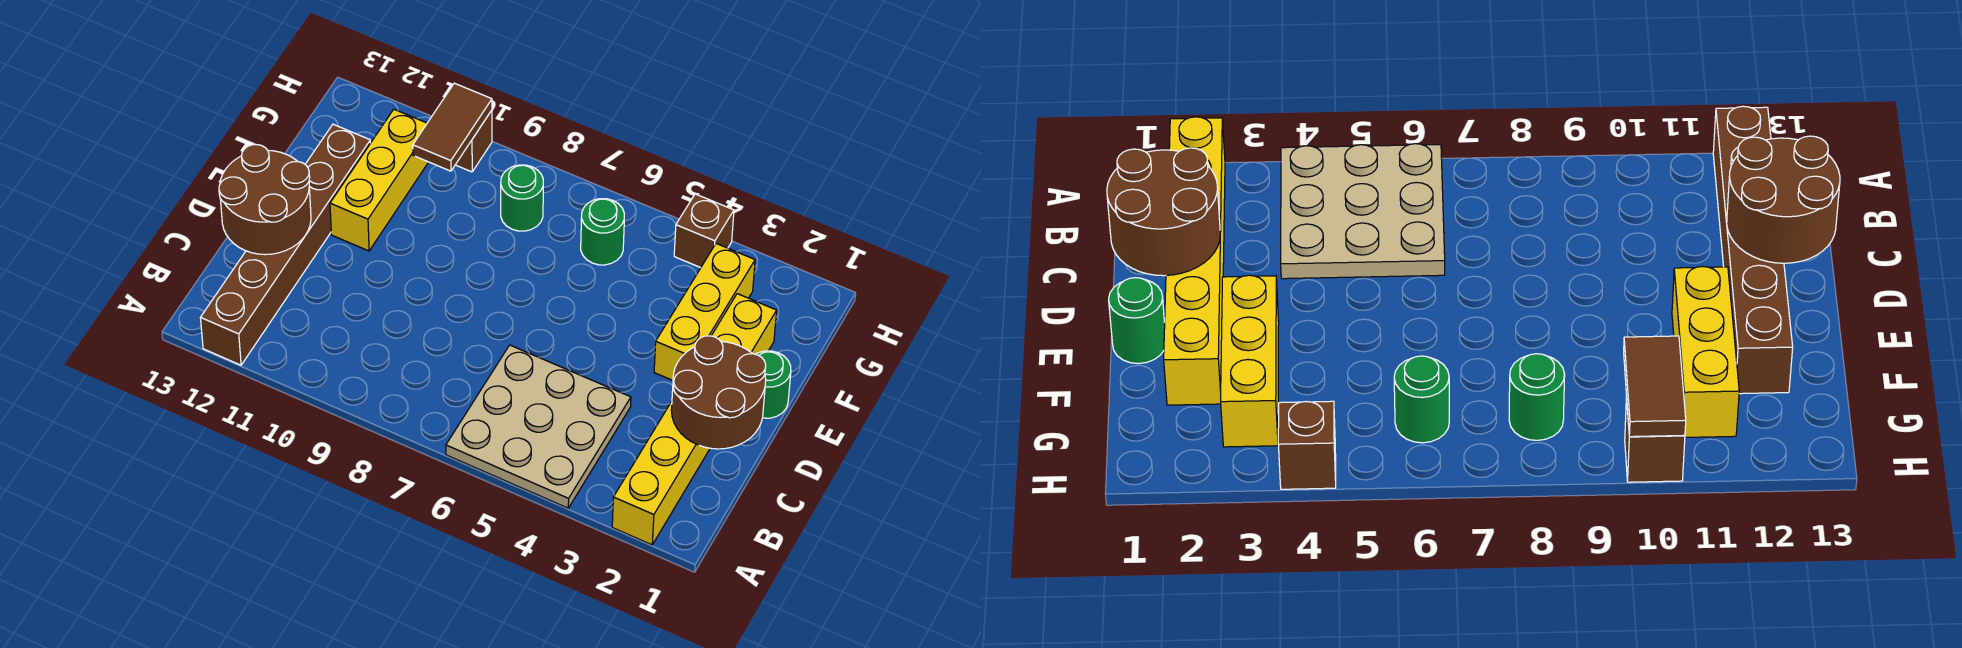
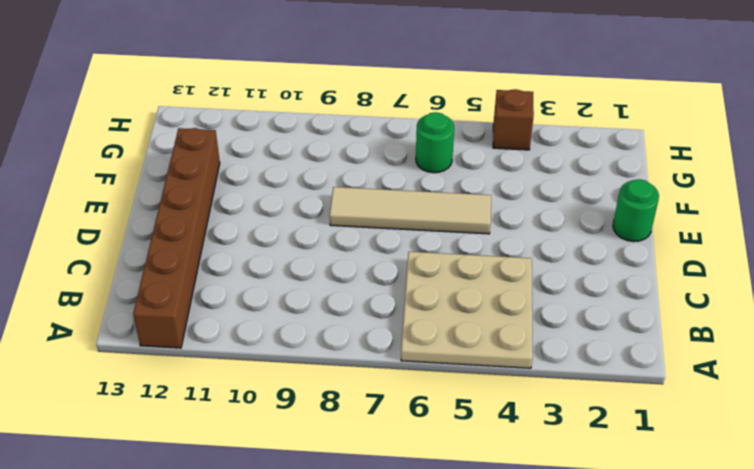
tan tile E5:E8 level 1 -> none
none -> yellow brick A2:F2 level 1
none -> yellow brick E3:G3 level 1
none -> yellow brick E11:G11 level 1

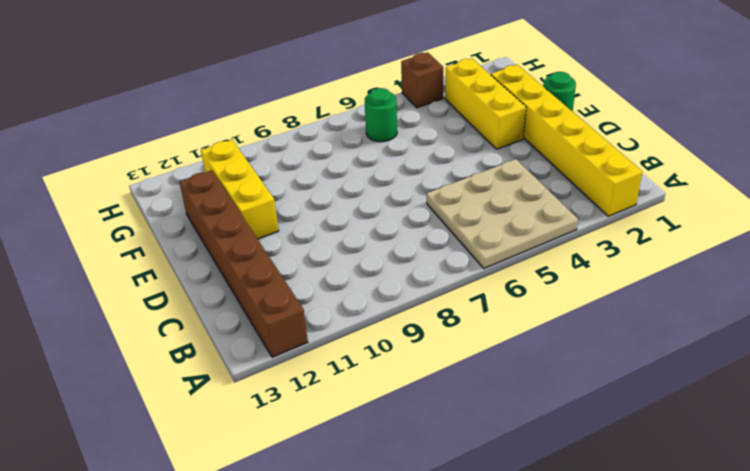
none -> green round brick G8 level 1
none -> brown brick H10 level 1
none -> brown round brick C1:D2 level 2

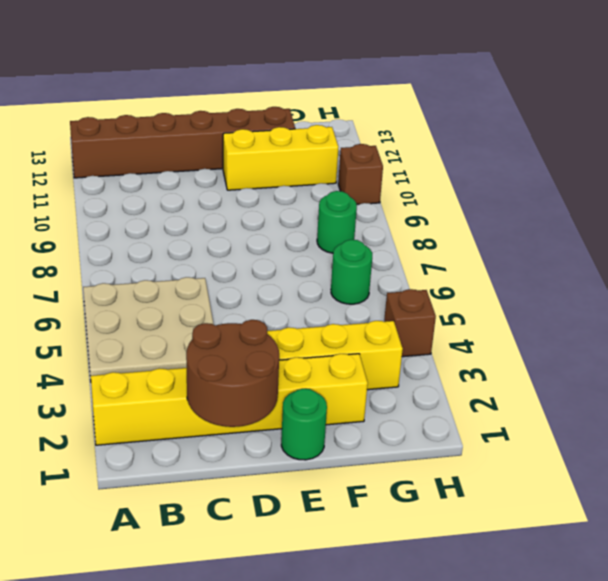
none -> brown round brick C12:D13 level 2
none -> brown tile G10:H10 level 2

